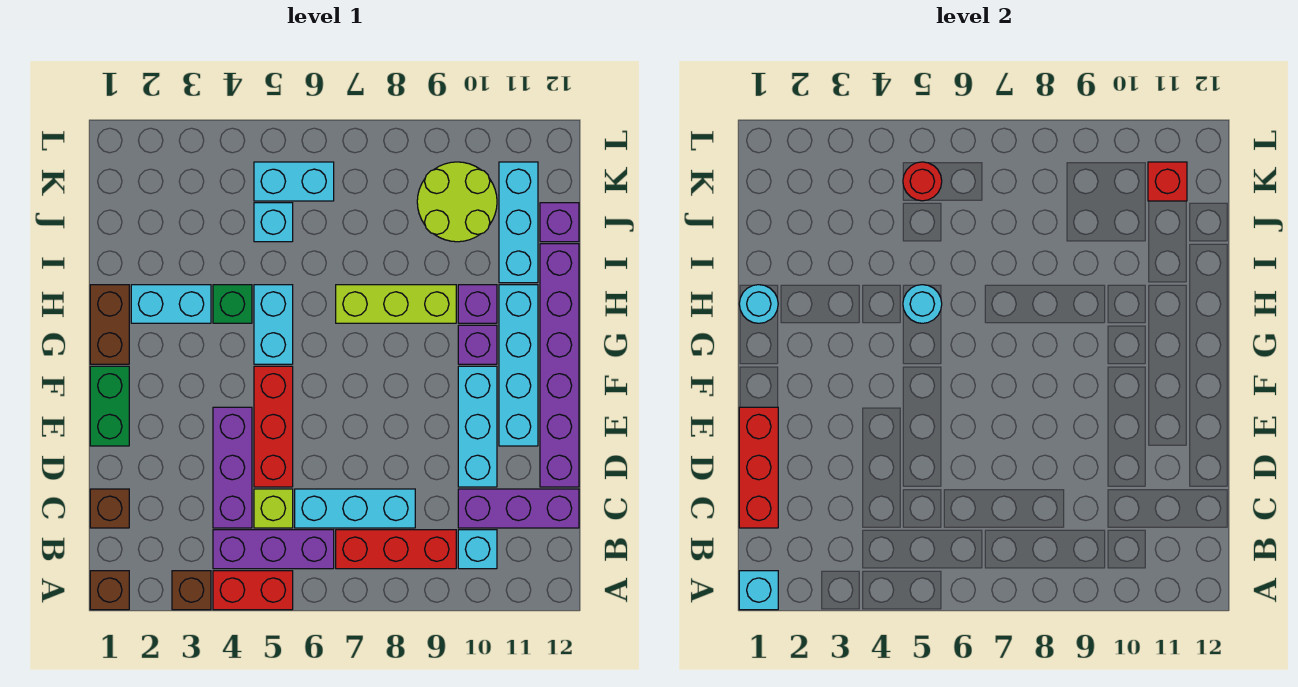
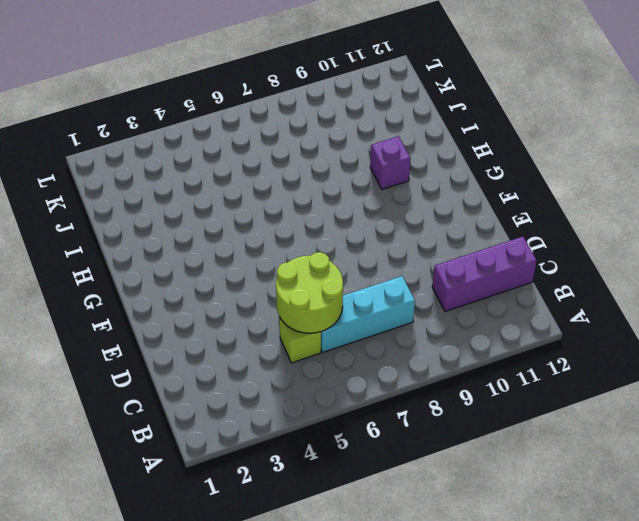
lime round brick C5:D6 level 2 -> lime round brick J9:K10 level 1
none -> brown brick A1 level 1
none -> brown brick A3 level 1
none -> red brick A4:A5 level 1
none -> purple brick B4:B6 level 1

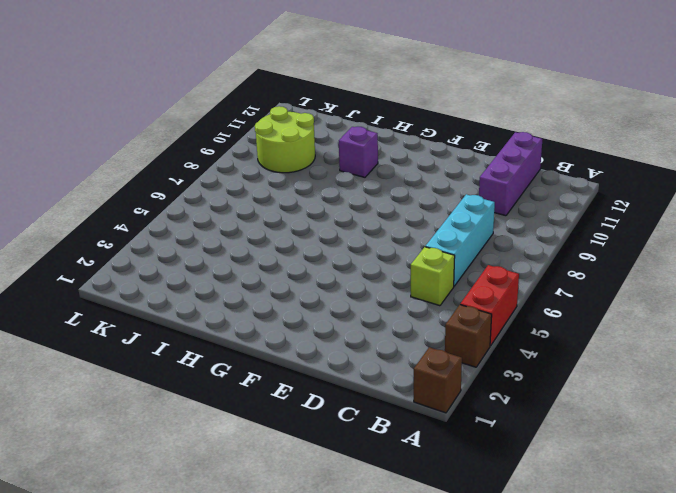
none -> purple brick B4:B6 level 1
none -> red brick B7:B9 level 1
none -> cyan brick B10 level 1
none -> brown brick C1 level 1

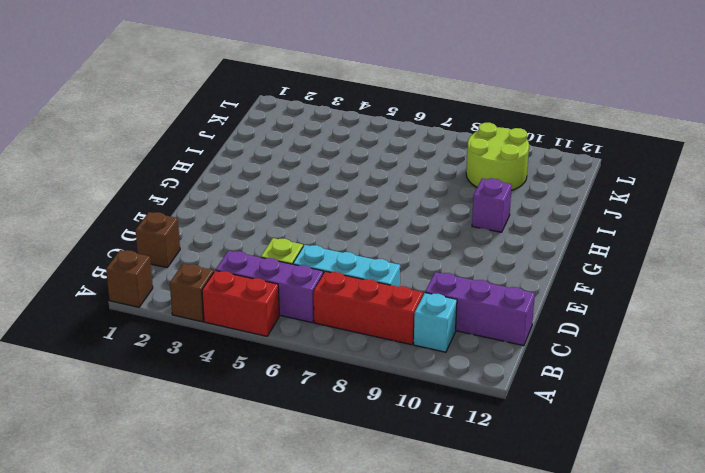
none -> purple brick C4:E4 level 1
none -> red brick D5:F5 level 1
none -> cyan brick D10:F10 level 1
none -> purple brick D12:I12 level 1

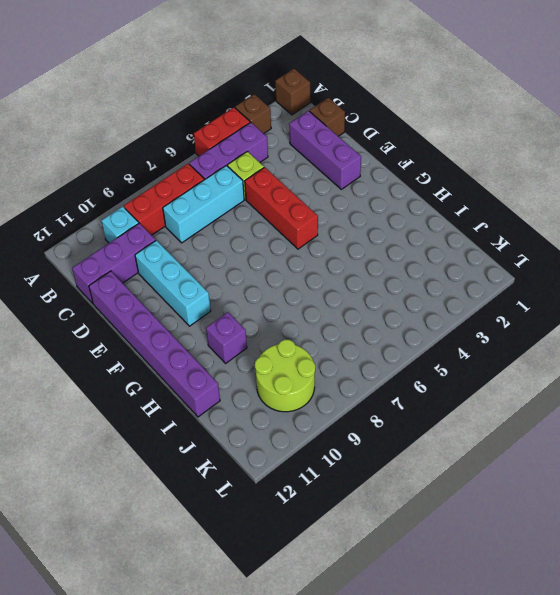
purple brick C2:E2 level 1 -> purple brick C4:E4 level 1
none -> green brick E1:F1 level 1
none -> cyan brick E11:H11 level 1
none -> brown brick G1:H1 level 1
none -> cyan brick G5:H5 level 1

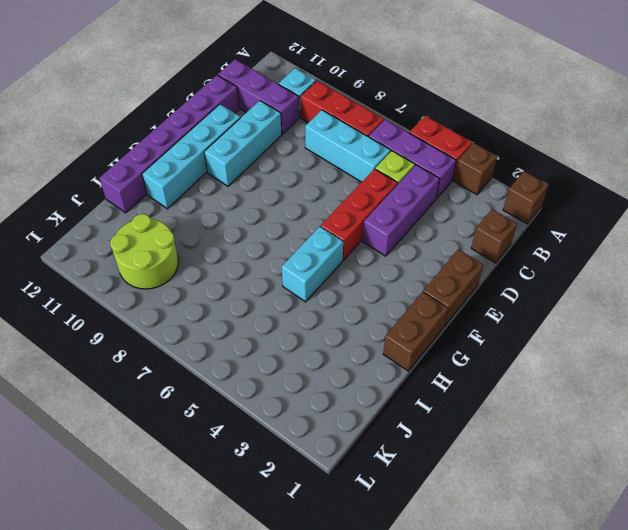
brown brick E1:F1 level 1 -> green brick E1:F1 level 1
none -> purple brick G10 level 1
none -> cyan brick H2:H3 level 1
none -> green brick H4 level 1
none -> lime brick H7:H9 level 1

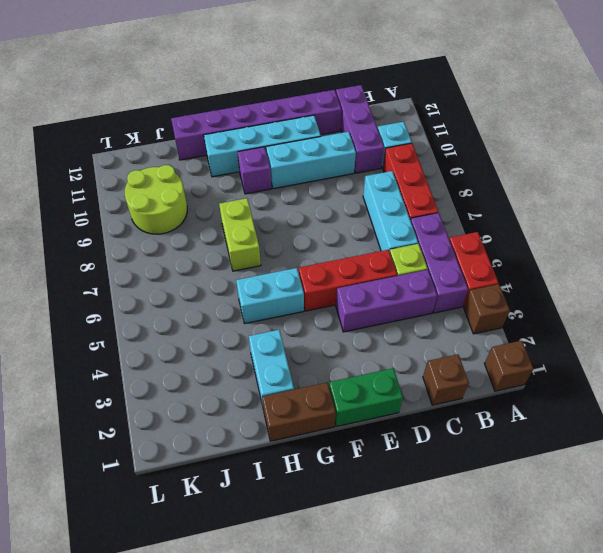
lime brick H7:H8 level 1 -> lime brick H7:H9 level 1
none -> green brick H4 level 1
none -> purple brick H10 level 1
none -> cyan brick I11:K11 level 1
none -> cyan brick J5 level 1

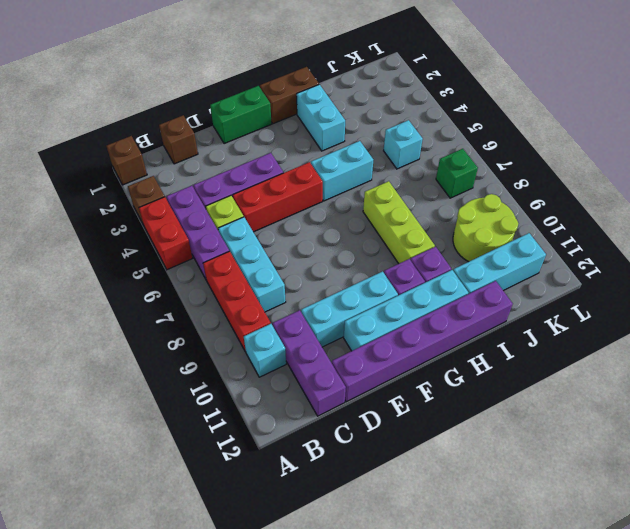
green brick K7 level 1 -> green brick H4 level 1
none -> purple brick J12 level 1
none -> cyan brick K5:K6 level 1
none -> cyan brick A1 level 2
none -> red brick C1:E1 level 2

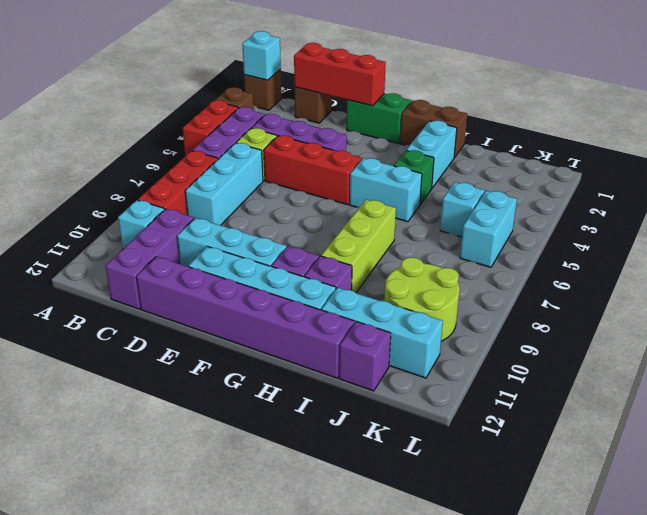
none -> cyan round brick H1 level 2
none -> cyan round brick H5 level 2
none -> red round brick K5 level 2
none -> red brick K11 level 2

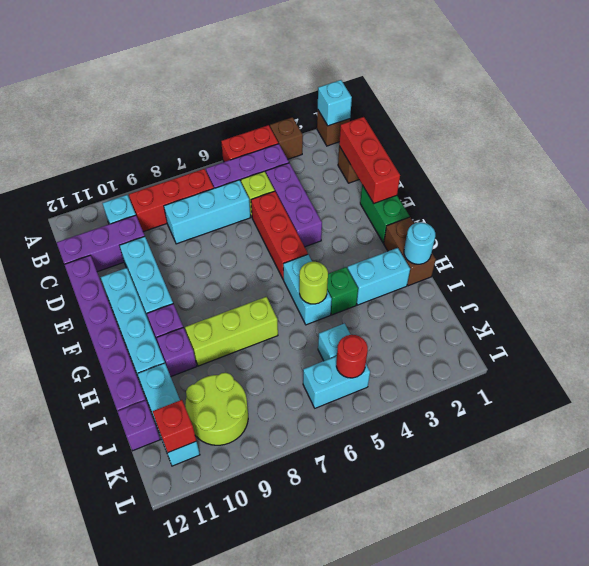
lime round brick H5 level 2 -> cyan round brick H5 level 2

